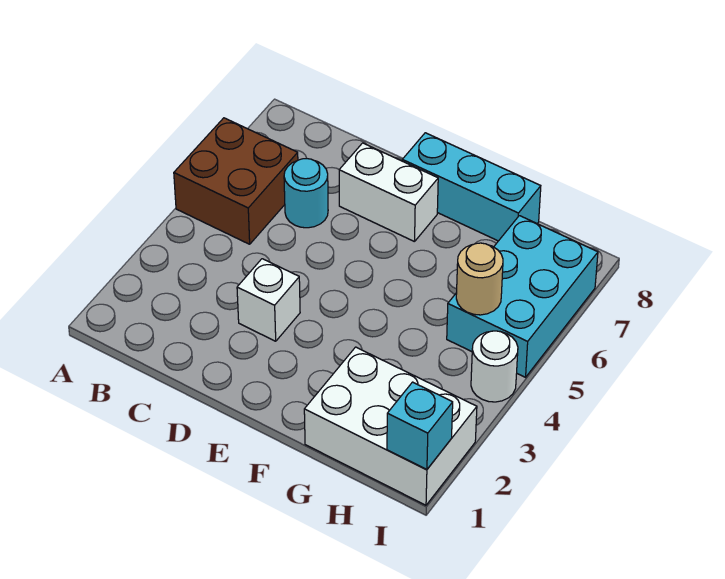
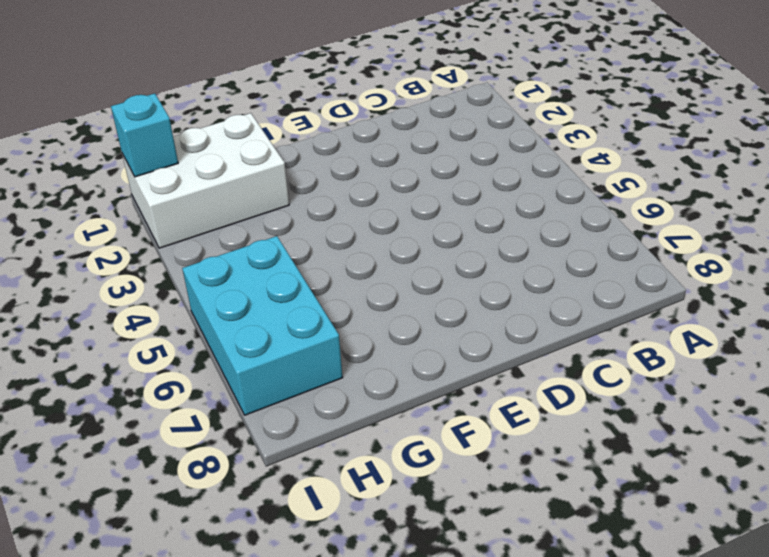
none -> brown brick A5:B6 level 1
none -> cyan round brick C6 level 1

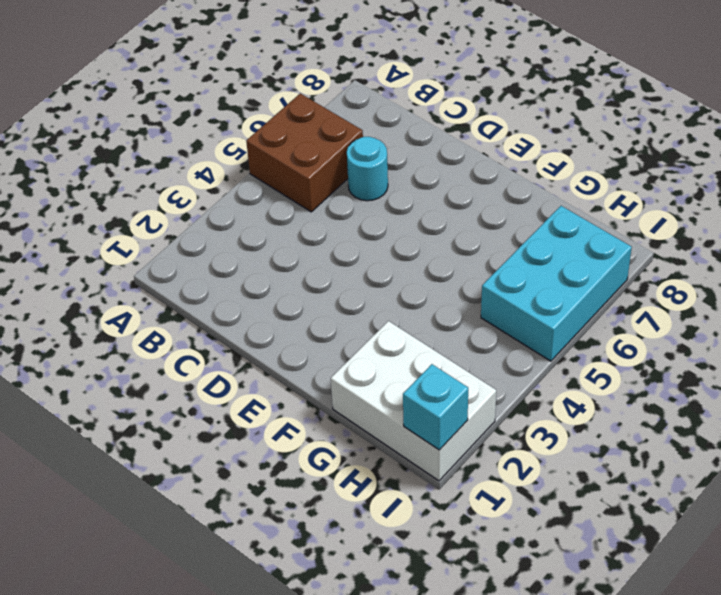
none -> white brick D3 level 1
none -> white brick D7:E7 level 1

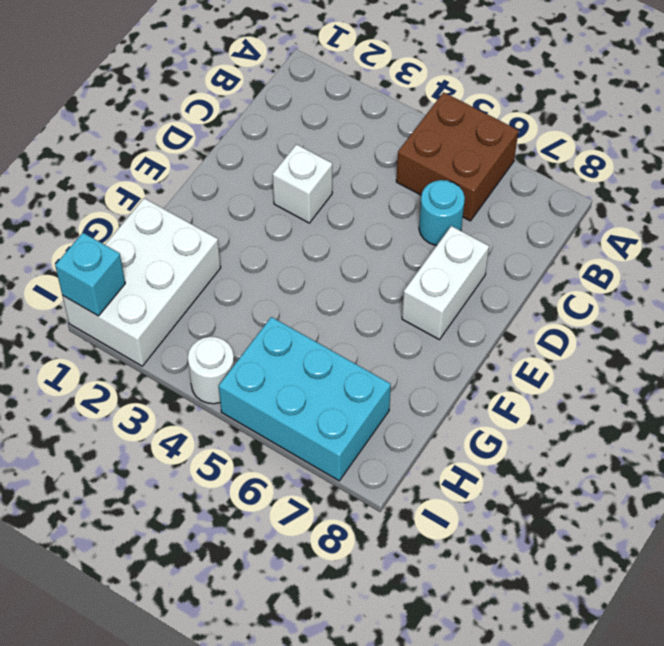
none -> cyan brick E8:G8 level 1
none -> tan round brick H5 level 2

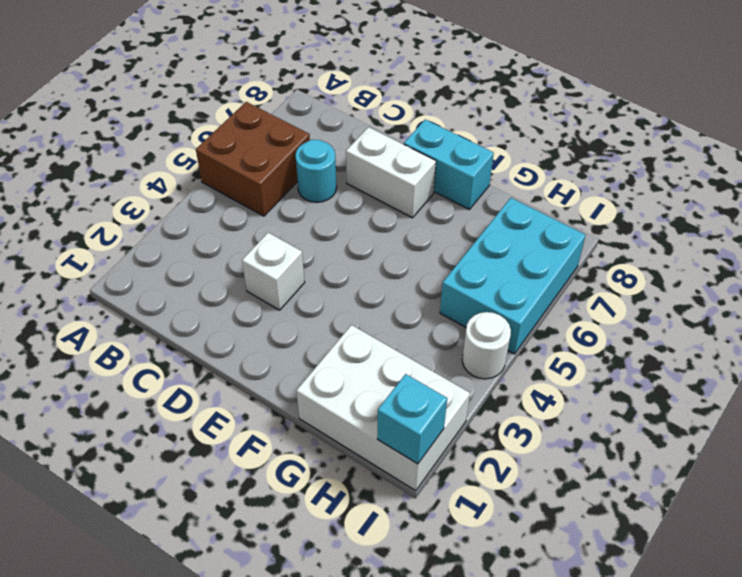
cyan brick E8:F8 level 1 -> cyan brick E8:G8 level 1
none -> tan round brick H5 level 2

